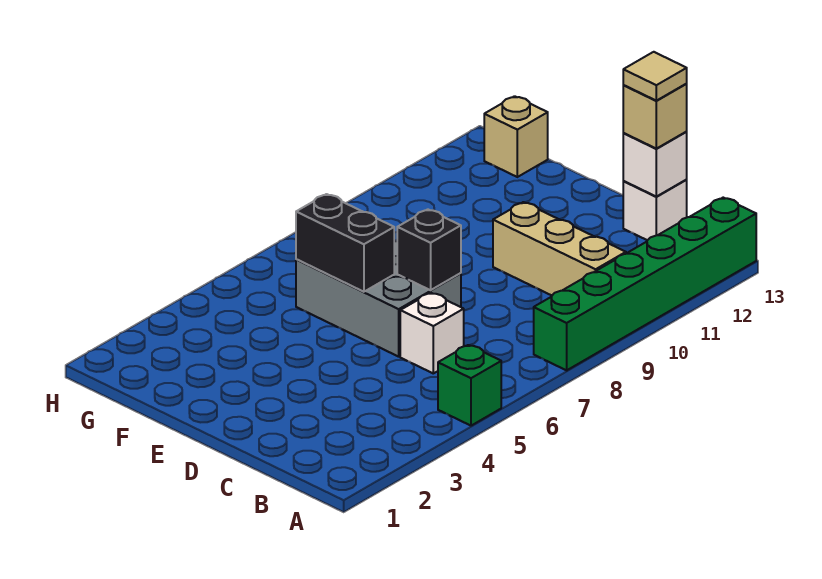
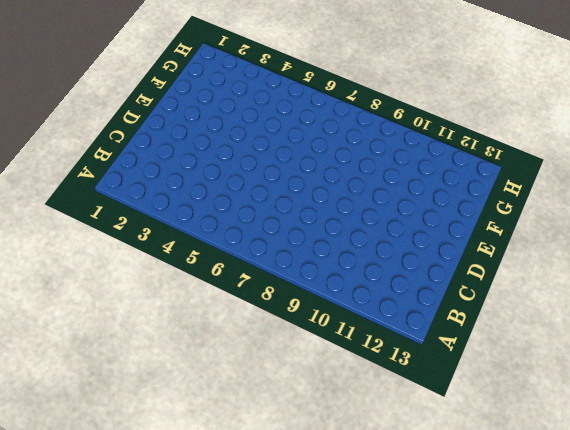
none -> green brick A5 level 1
none -> green brick A8:A13 level 1
none -> tan brick B10:D10 level 1

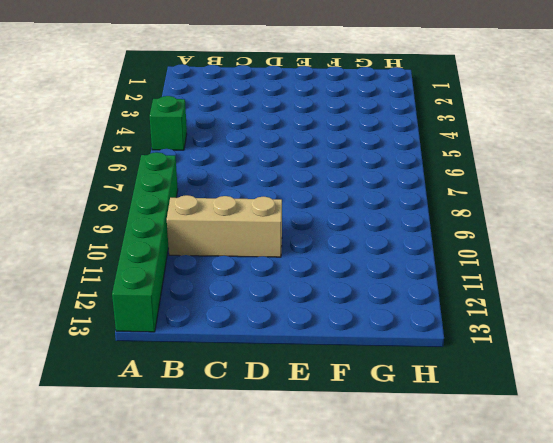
none -> white brick C6 level 1
none -> white brick C13 level 1
none -> grey brick D6:F7 level 1

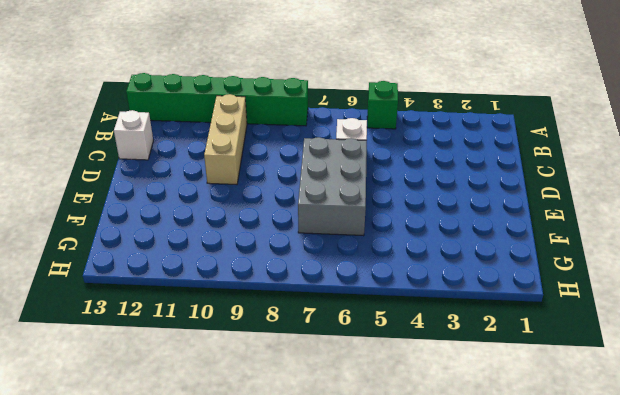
none -> tan brick G13 level 1
none -> white brick C13 level 2
none -> black brick D7 level 2

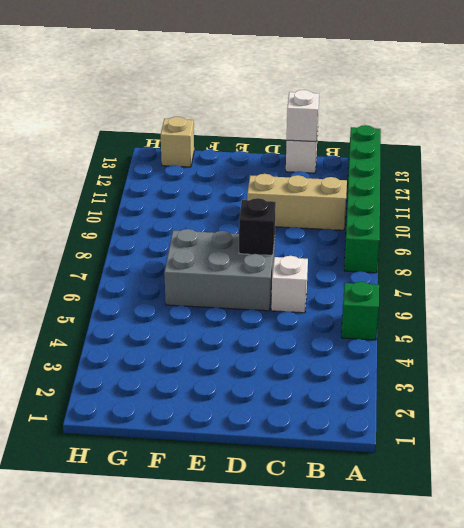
none -> black brick E6:F6 level 2
none -> tan brick C13 level 3
none -> tan tile C13 level 4

